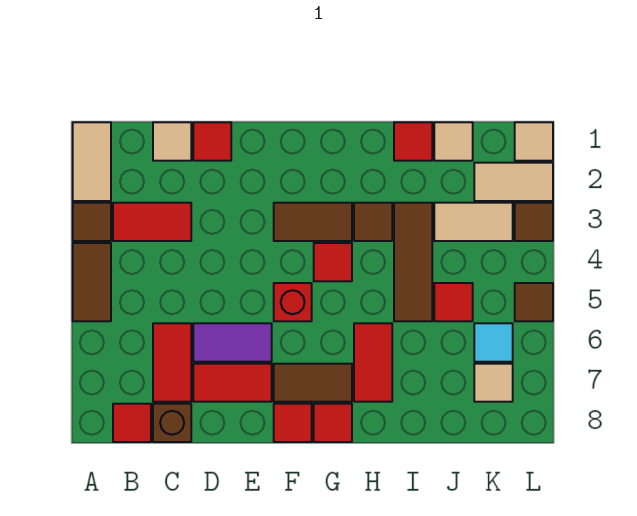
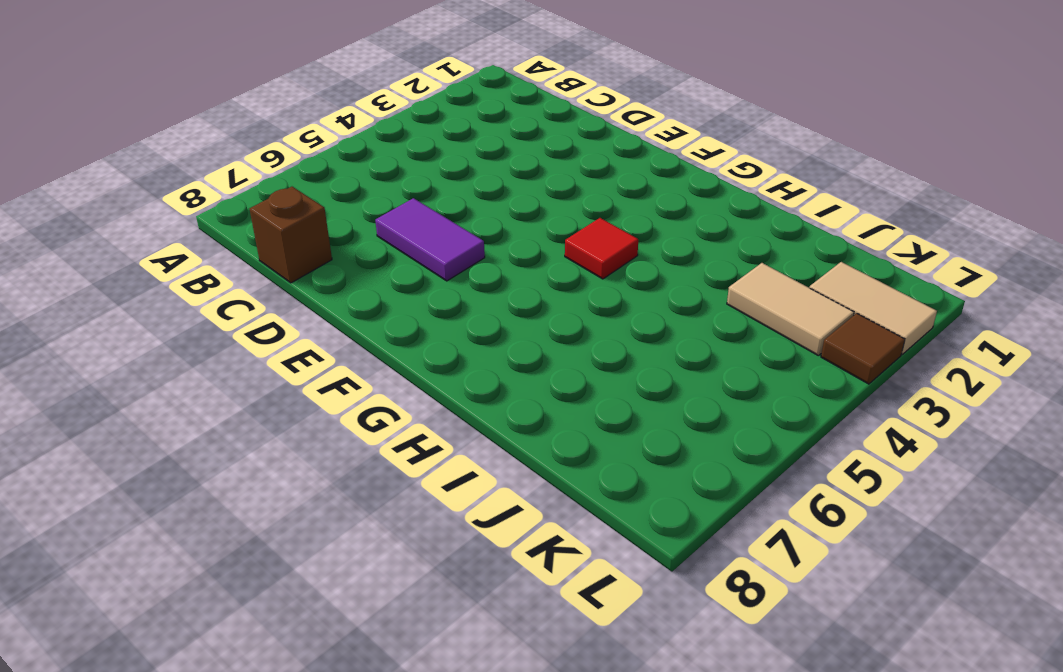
none -> tan tile A1:A2 level 1
none -> brown tile A3 level 1
none -> brown tile A4:A5 level 1
none -> red tile B3:C3 level 1

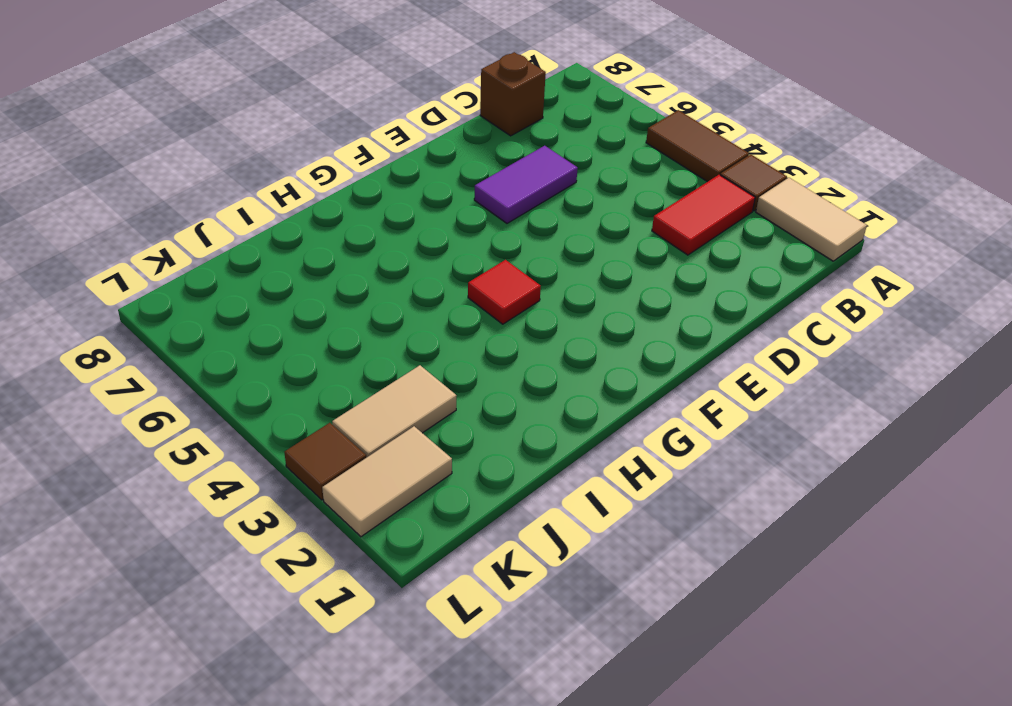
none -> red tile B8 level 1
none -> tan tile C1 level 1
none -> red tile C6:C7 level 1
none -> red tile D1 level 1

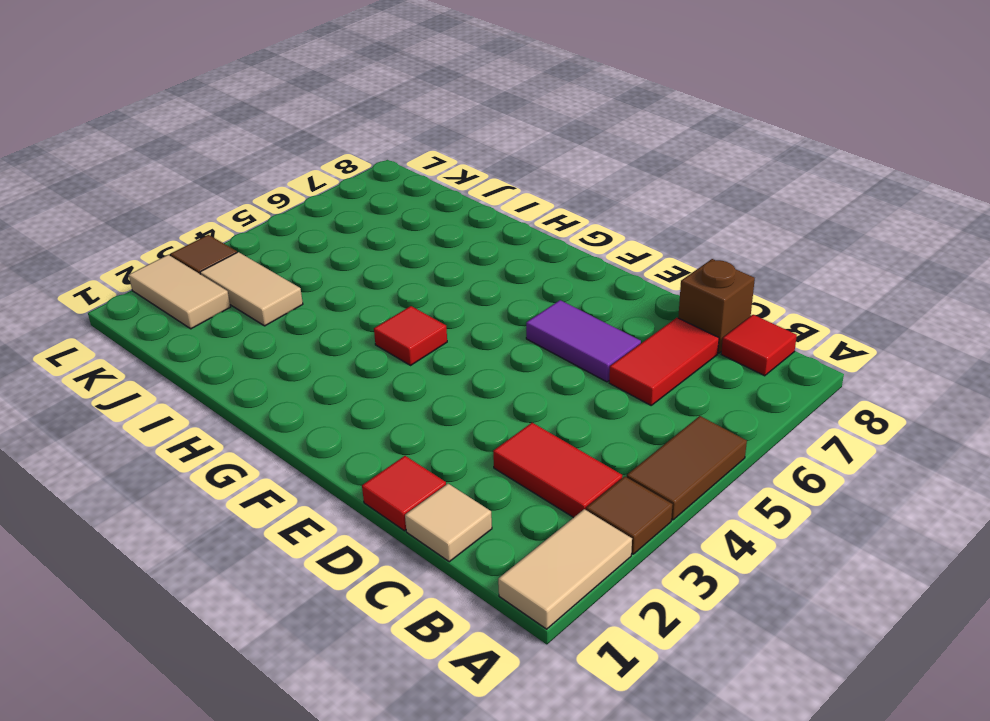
none -> red tile D7:E7 level 1
none -> brown tile F3:G3 level 1
none -> red brick F5 level 1
none -> brown tile F7:G7 level 1

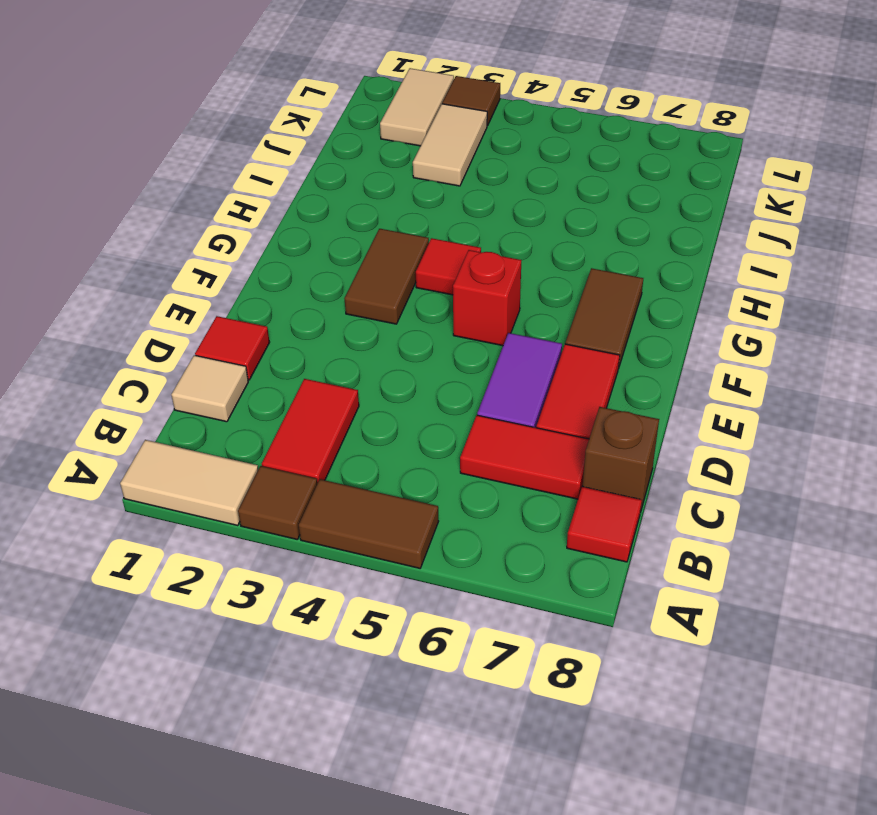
none -> red tile F8 level 1
none -> red tile G8 level 1
none -> brown tile H3 level 1
none -> red tile H6:H7 level 1

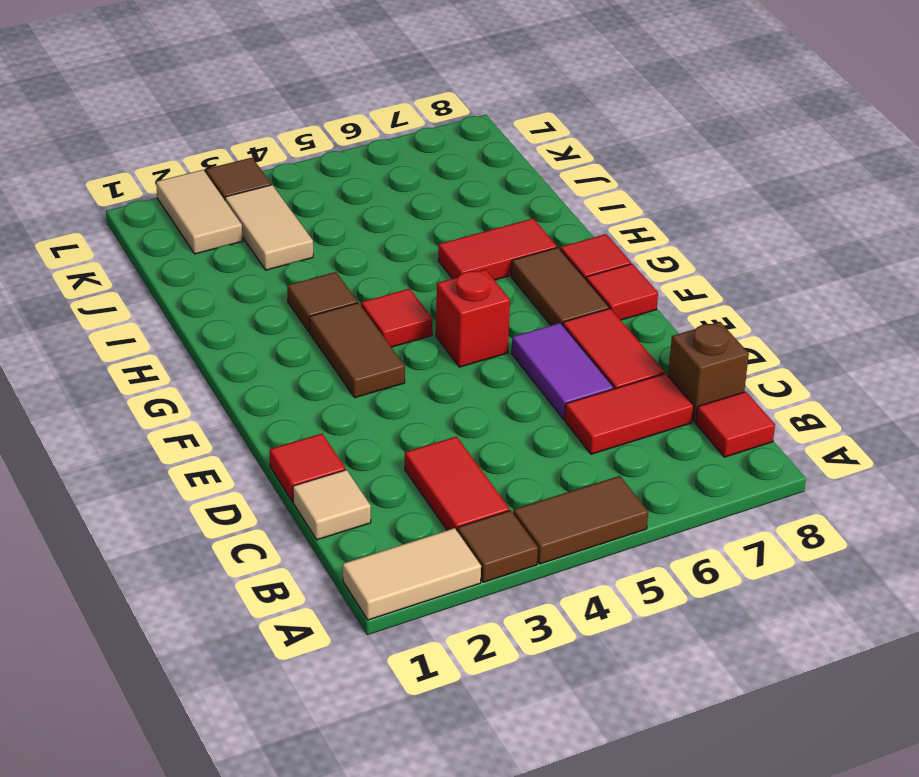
none -> red tile I1 level 1
none -> brown tile I3:I5 level 1
none -> tan tile J1 level 1
none -> red tile J5 level 1

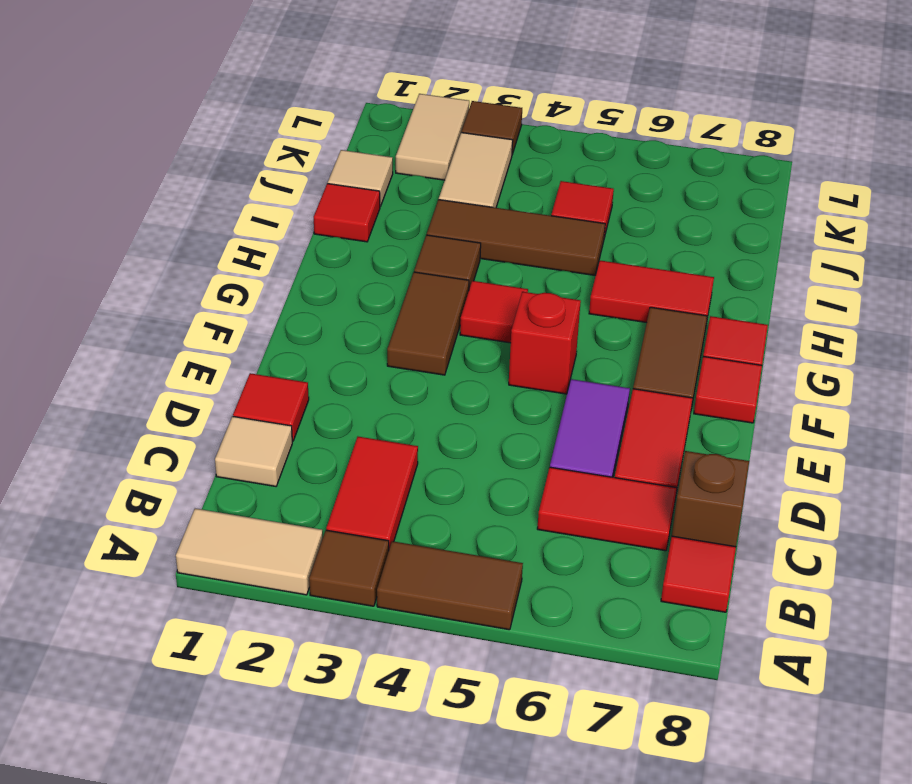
none -> cyan tile K6 level 1
none -> tan tile K7 level 1
none -> tan tile L1 level 1
none -> brown tile L5 level 1

